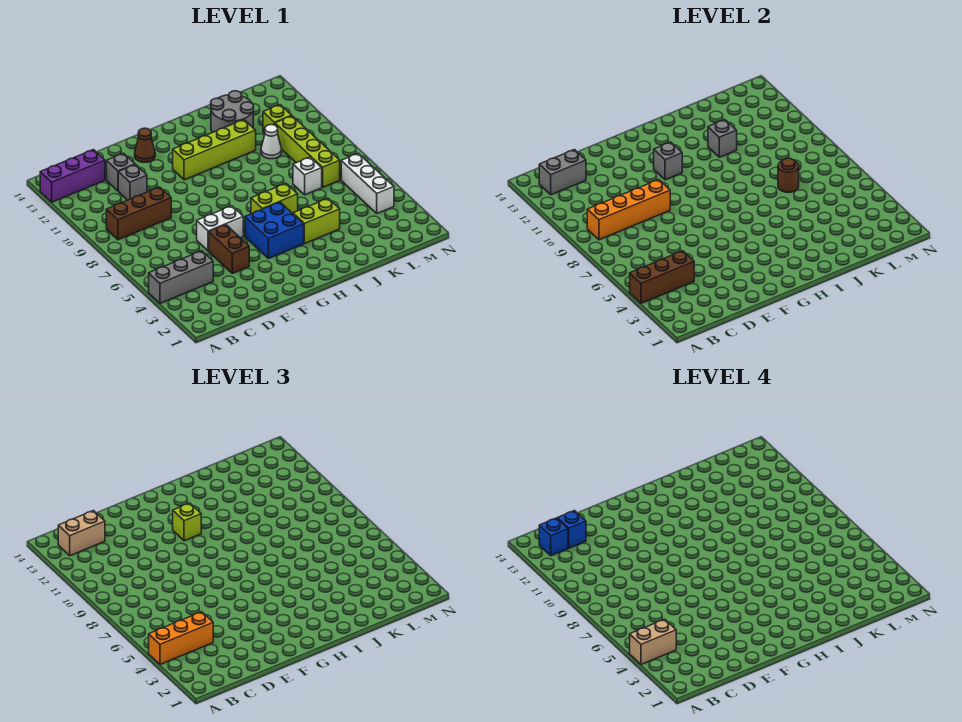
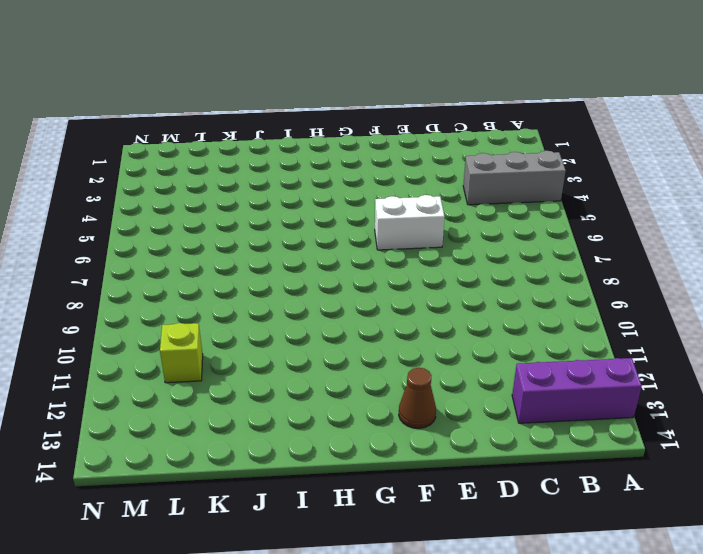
none -> brown brick B9:D9 level 1
none -> grey brick D11 level 1
none -> grey brick D12 level 1
none -> brown brick E4:E5 level 1

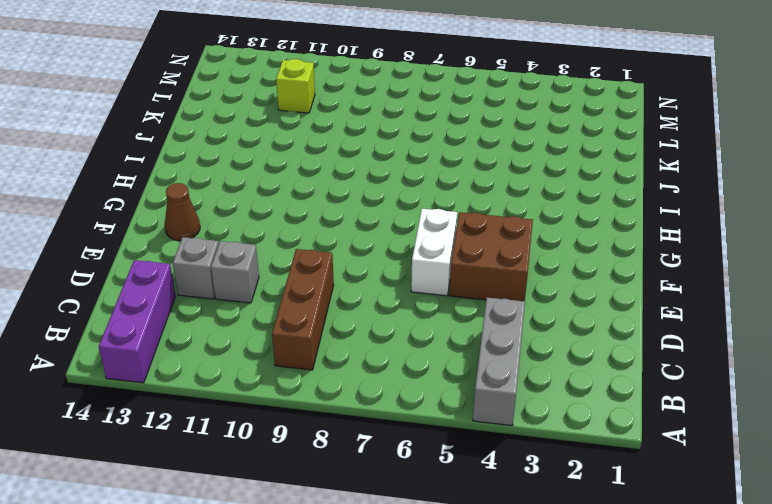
brown brick E4:F5 level 1 -> brown brick E4:E5 level 1
none -> blue brick G4:H5 level 1
none -> lime brick G11:J11 level 1
none -> lime brick H6:I6 level 1
none -> lime brick I4:J4 level 1

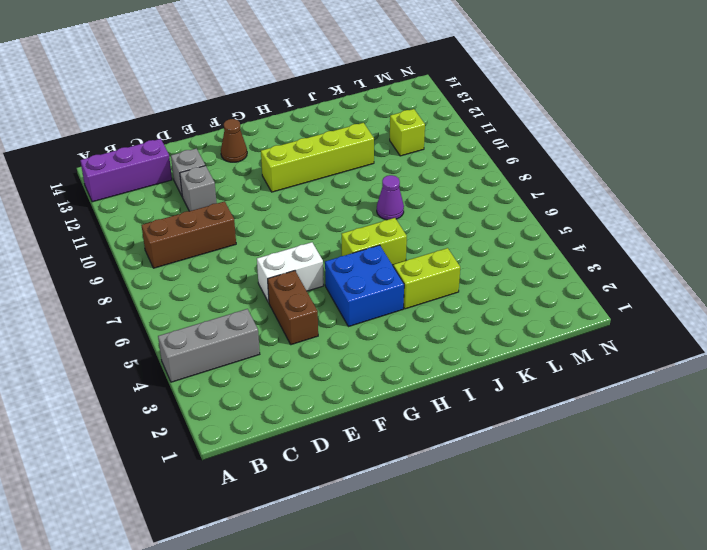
purple cone J8 level 1 -> none
none -> grey round brick J12:K13 level 1
none -> white brick K7 level 1
none -> white cone K10 level 1
none -> lime brick L7:L10 level 1

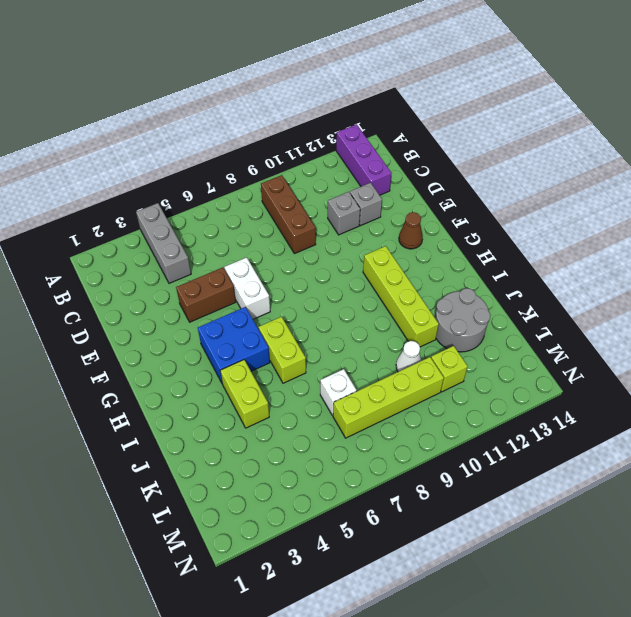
none -> white brick M4:M6 level 1
none -> brown brick A4:C4 level 2
none -> orange brick B9:E9 level 2
none -> grey brick B13:C13 level 2

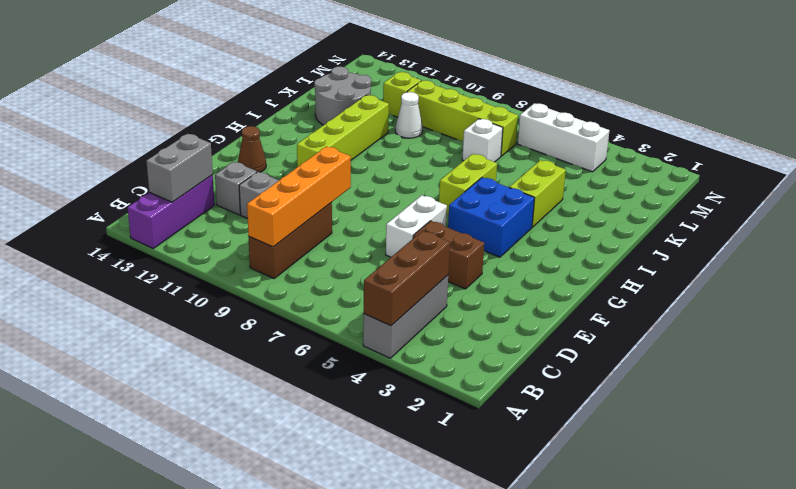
none -> grey brick G11 level 2
none -> grey brick J11 level 2
none -> brown round brick K7 level 2
none -> orange brick A4:C4 level 3

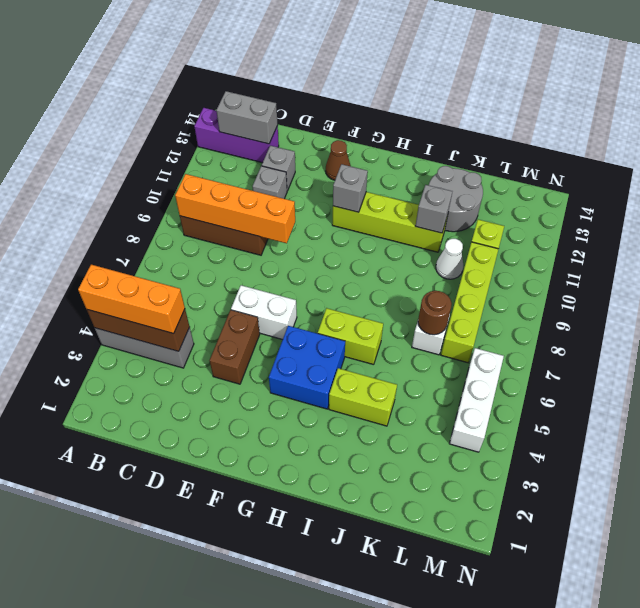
none -> tan brick B13:C13 level 3
none -> lime brick G11 level 3
none -> tan brick A4:B4 level 4
none -> blue brick B13 level 4

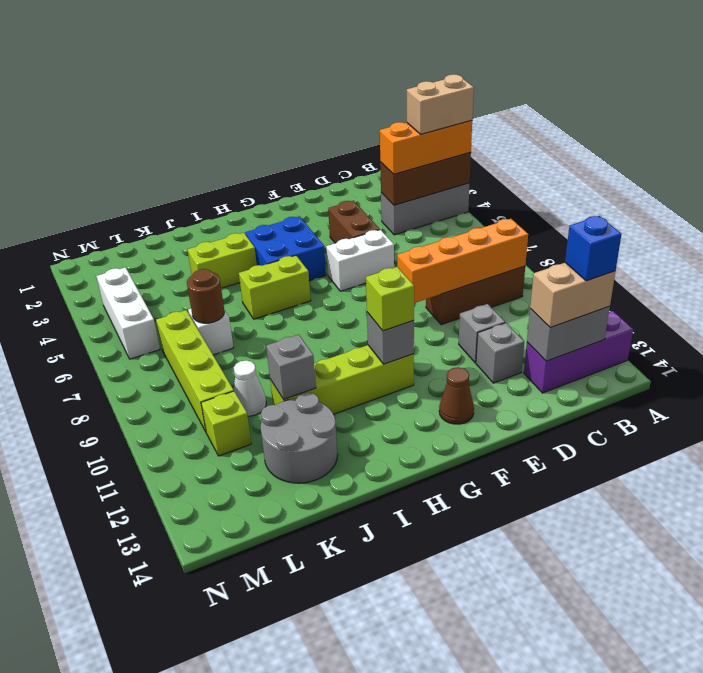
none -> blue brick C13 level 4

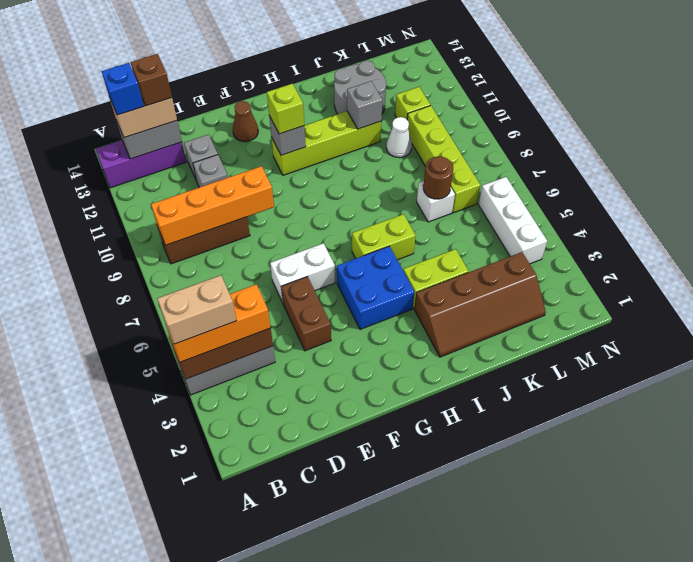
brown brick C13 level 4 -> blue brick C13 level 4
brown slope I2:L3 level 1 top 3 -> none

